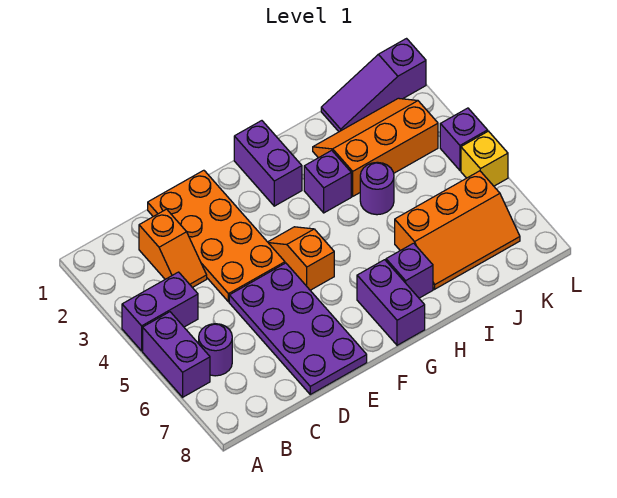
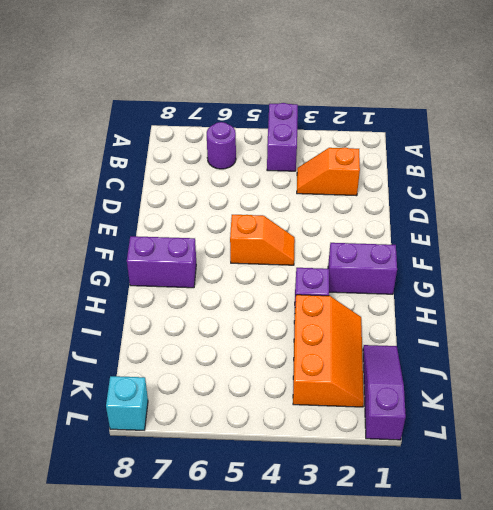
cyan brick L8 level 1 -> none
none -> purple brick A5:A6 level 1
none -> orange plate D1:E4 level 1
none -> purple plate D5:E8 level 1

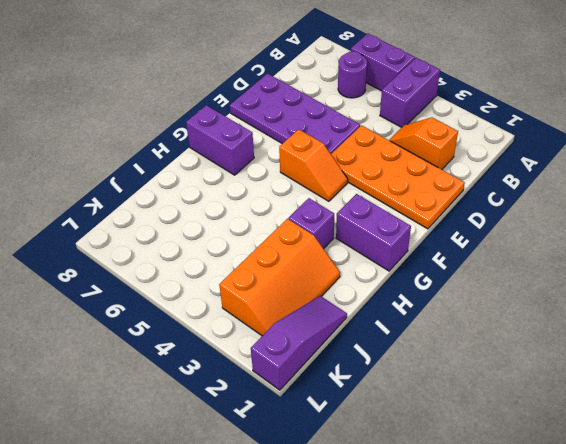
none -> purple brick H7 level 1
none -> purple round brick I4 level 1
none -> orange slope I6:K7 level 1 top 6

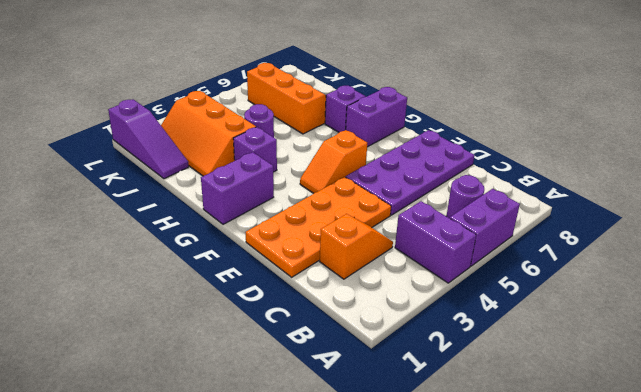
none -> purple brick L4 level 1
none -> yellow brick L5 level 1

